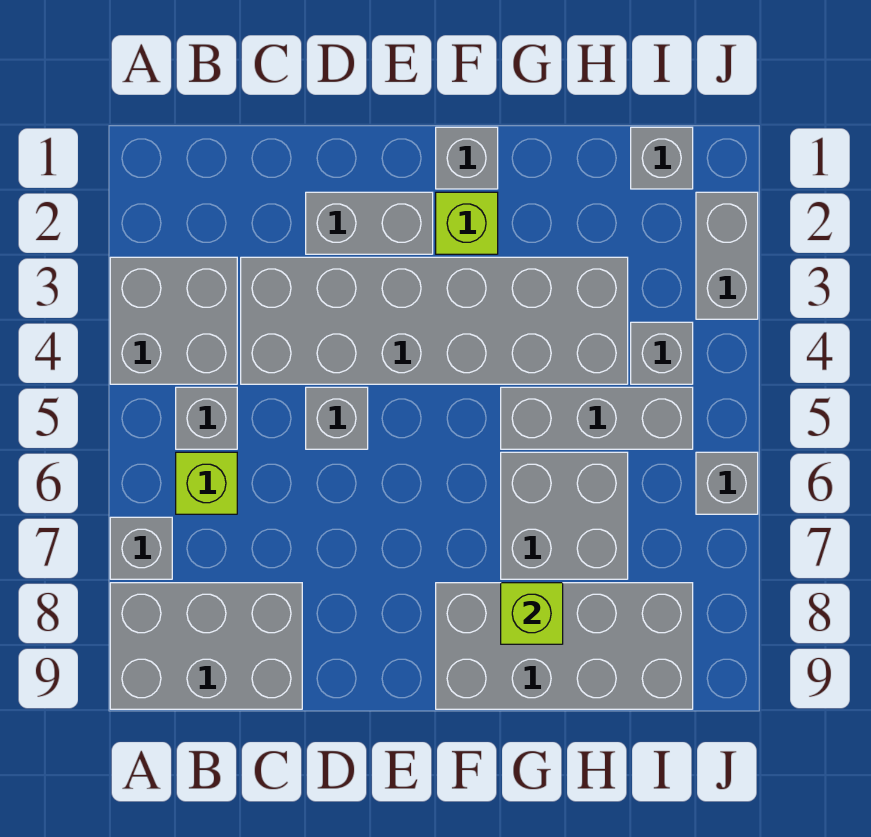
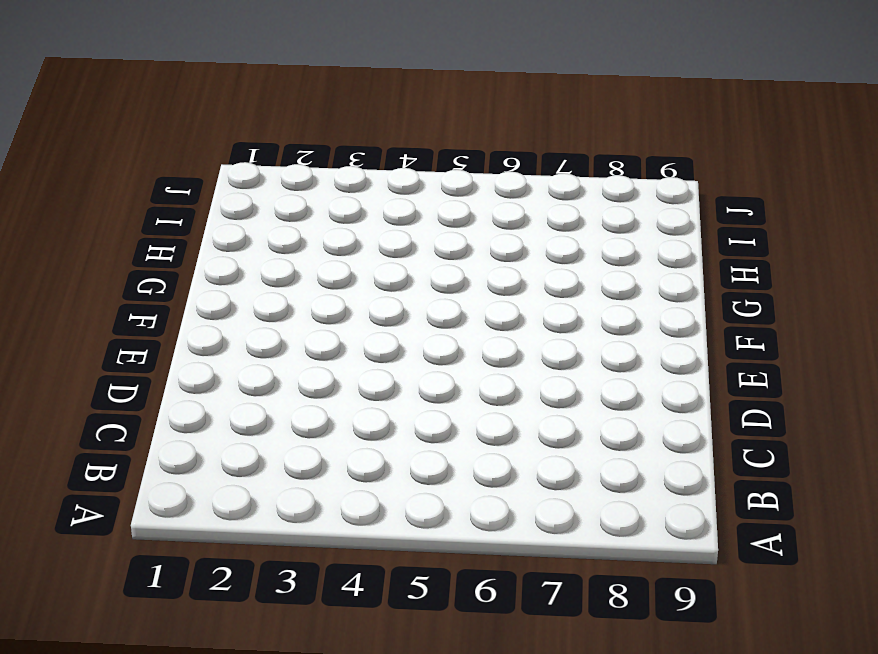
none -> grey brick A3:B4 level 1
none -> grey brick A7 level 1
none -> grey brick A8:C9 level 1

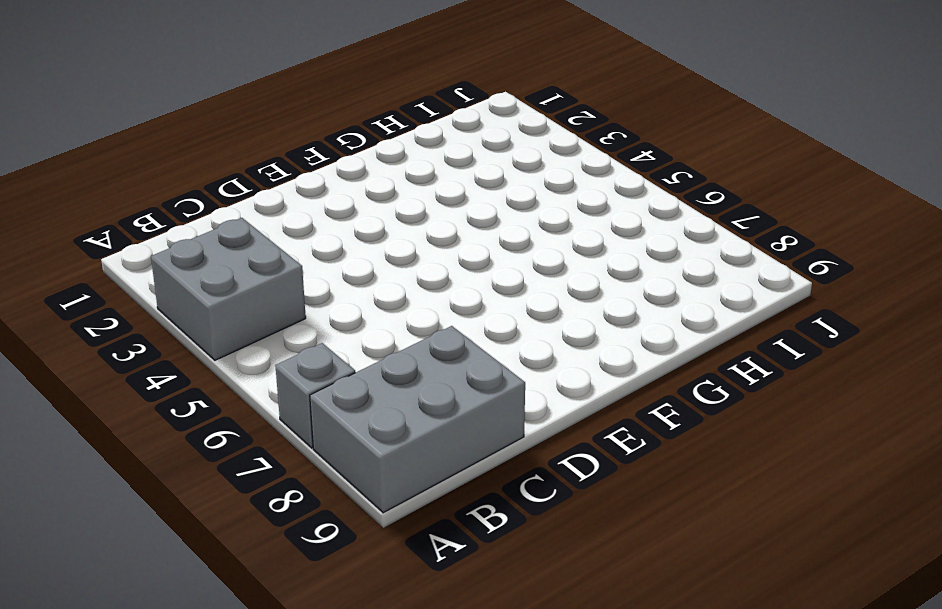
none -> grey brick B5 level 1
none -> lime brick B6 level 1
none -> grey brick C3:H4 level 1

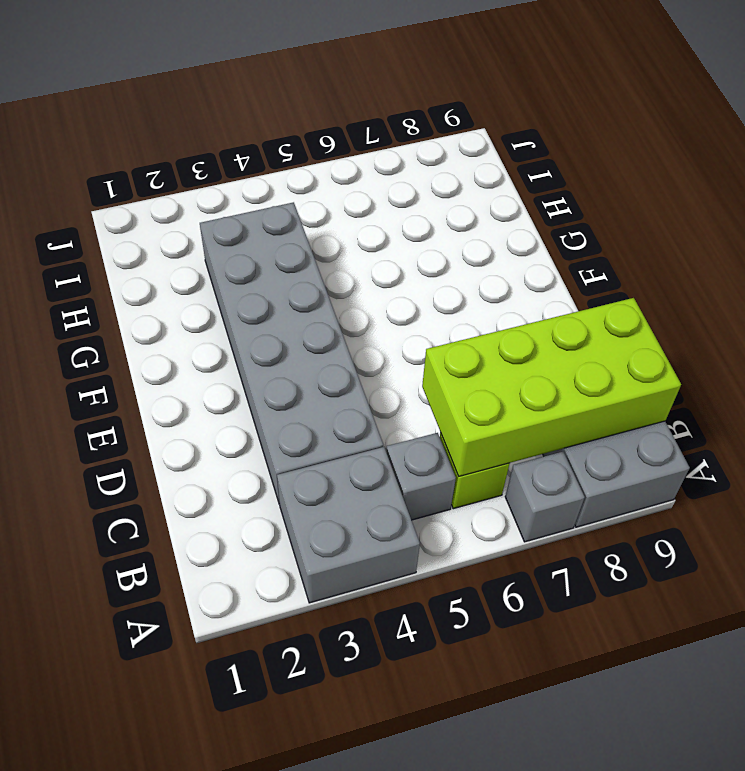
lime brick B6:C9 level 2 -> none
none -> grey brick D2:E2 level 1
none -> grey brick D5 level 1
none -> grey brick F1 level 1

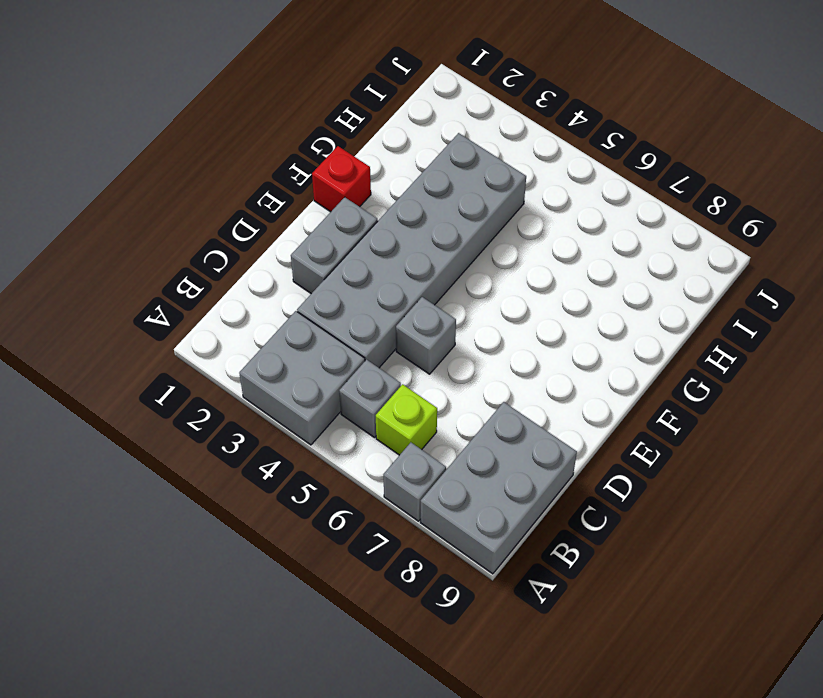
red brick F1 level 1 -> grey brick F1 level 1
none -> lime brick F2 level 1
none -> grey brick F8:I9 level 1
none -> grey brick G5:I5 level 1

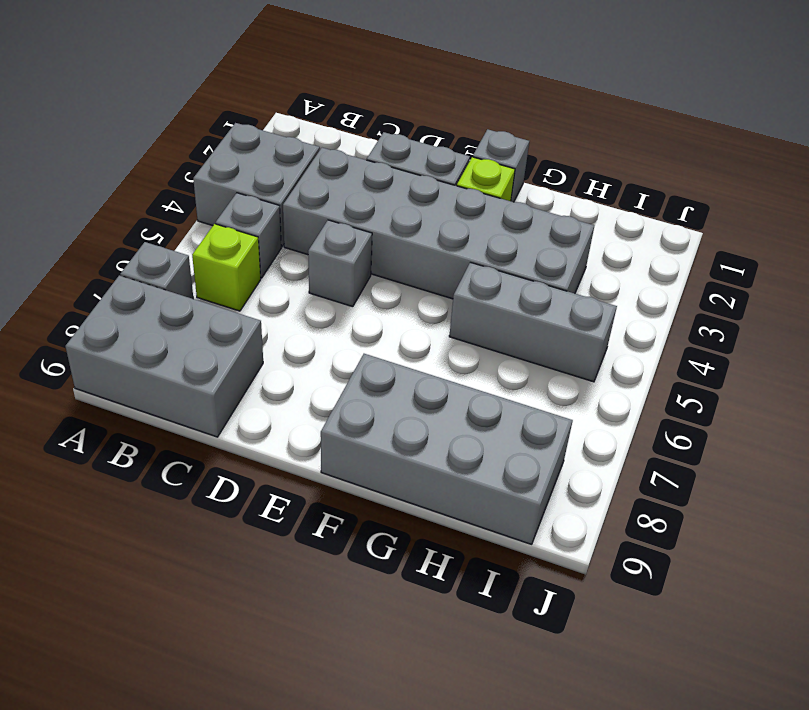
none -> grey brick G6:H7 level 1
none -> grey brick I1 level 1
none -> grey brick I4 level 1

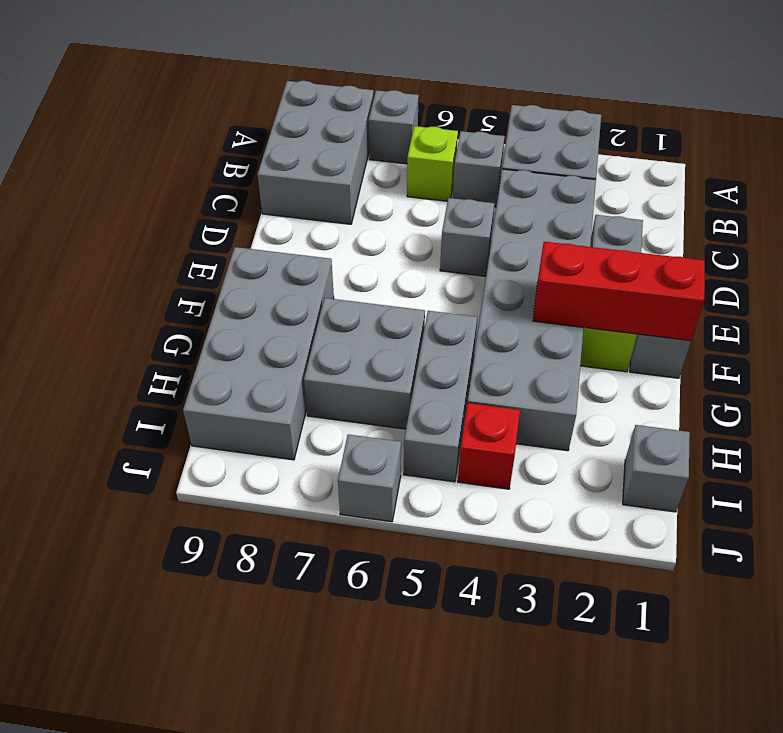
red brick F1:F3 level 2 -> none
red brick I4 level 1 -> grey brick I4 level 1
none -> grey brick J2:J3 level 1
none -> lime brick G8 level 2

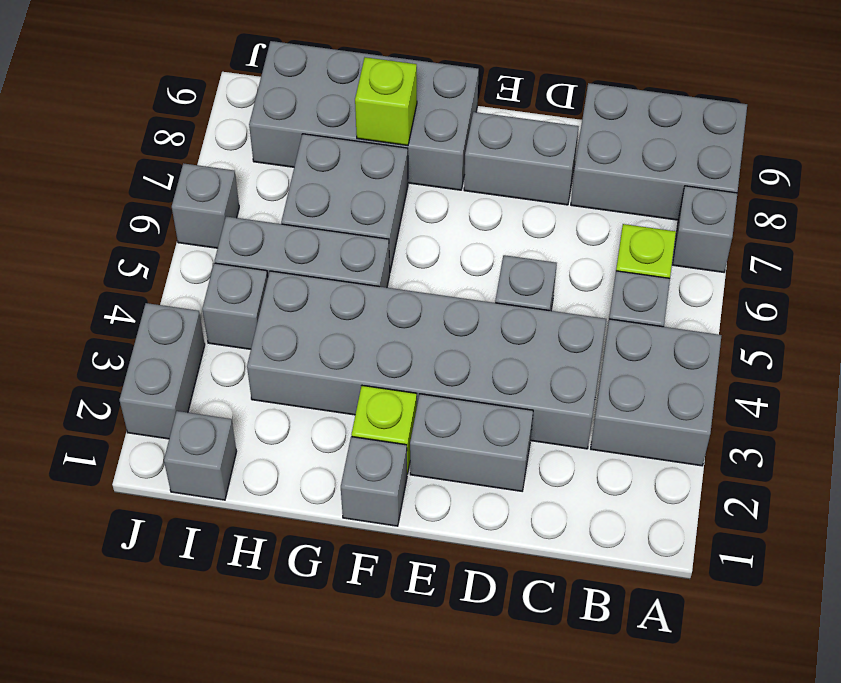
grey brick D8:E8 level 1 -> none

